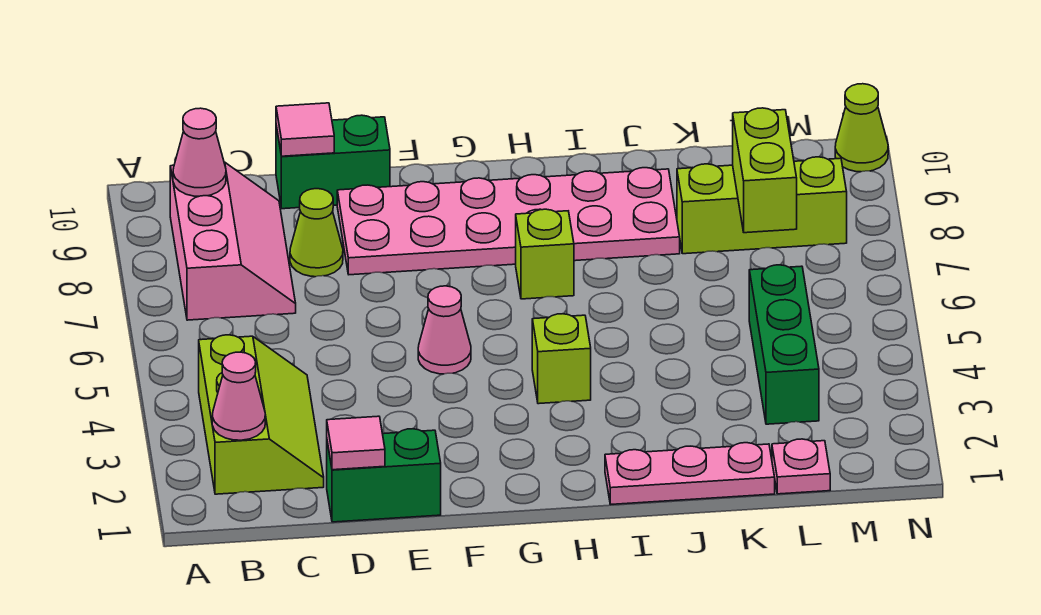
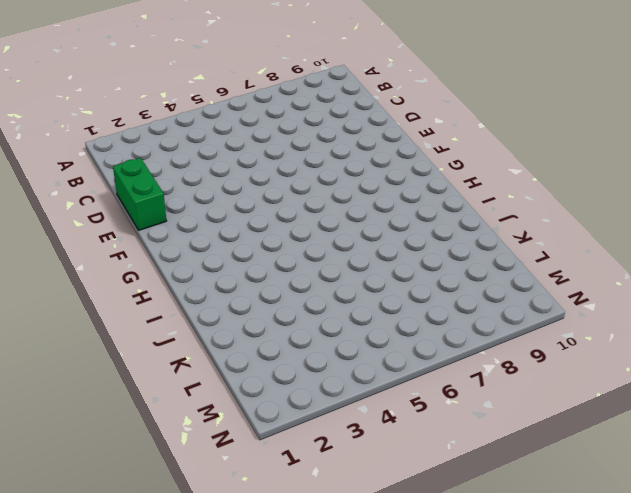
none -> lime slope B2:C4 level 1 top B
none -> pink slope B7:C9 level 1 top B
none -> lime cone D8 level 1

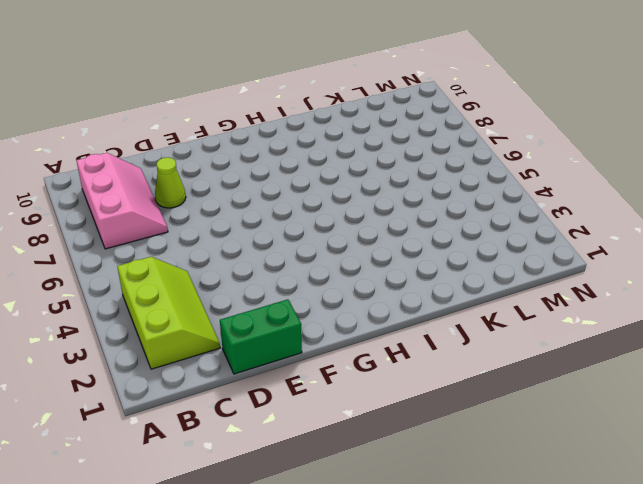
none -> green brick D10:E10 level 1
none -> pink plate E8:J9 level 1
none -> pink cone F5 level 1

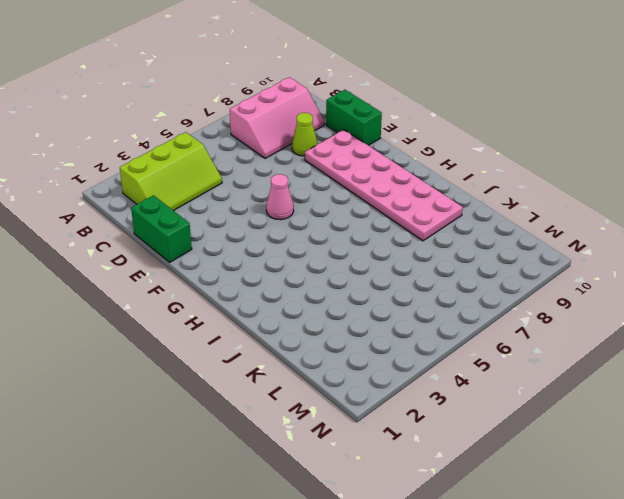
none -> lime brick H4 level 1
none -> lime brick H7 level 1
none -> pink plate I1:K1 level 1

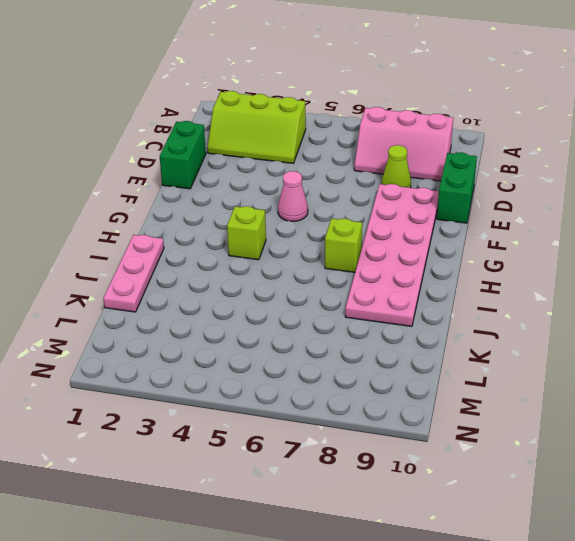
none -> lime brick K8:M8 level 1
none -> pink plate L1 level 1
none -> green brick L3:L5 level 1

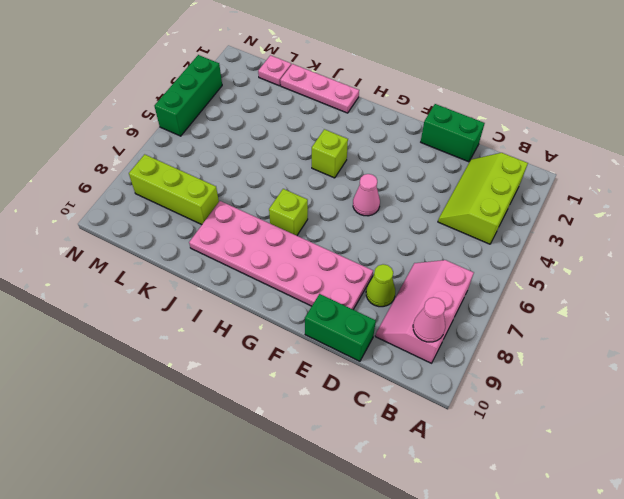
green brick N3:N5 level 1 -> green brick L3:L5 level 1
none -> lime cone N10 level 1
none -> pink cone B2 level 2
none -> pink tile D1 level 2

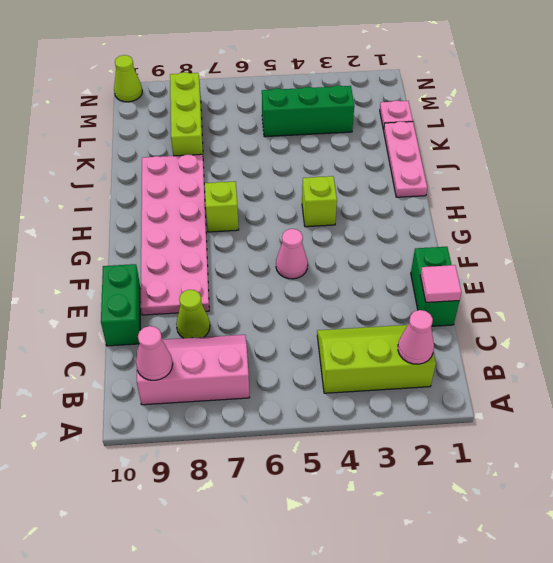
none -> pink tile D10 level 2
none -> lime brick L7:L8 level 2

